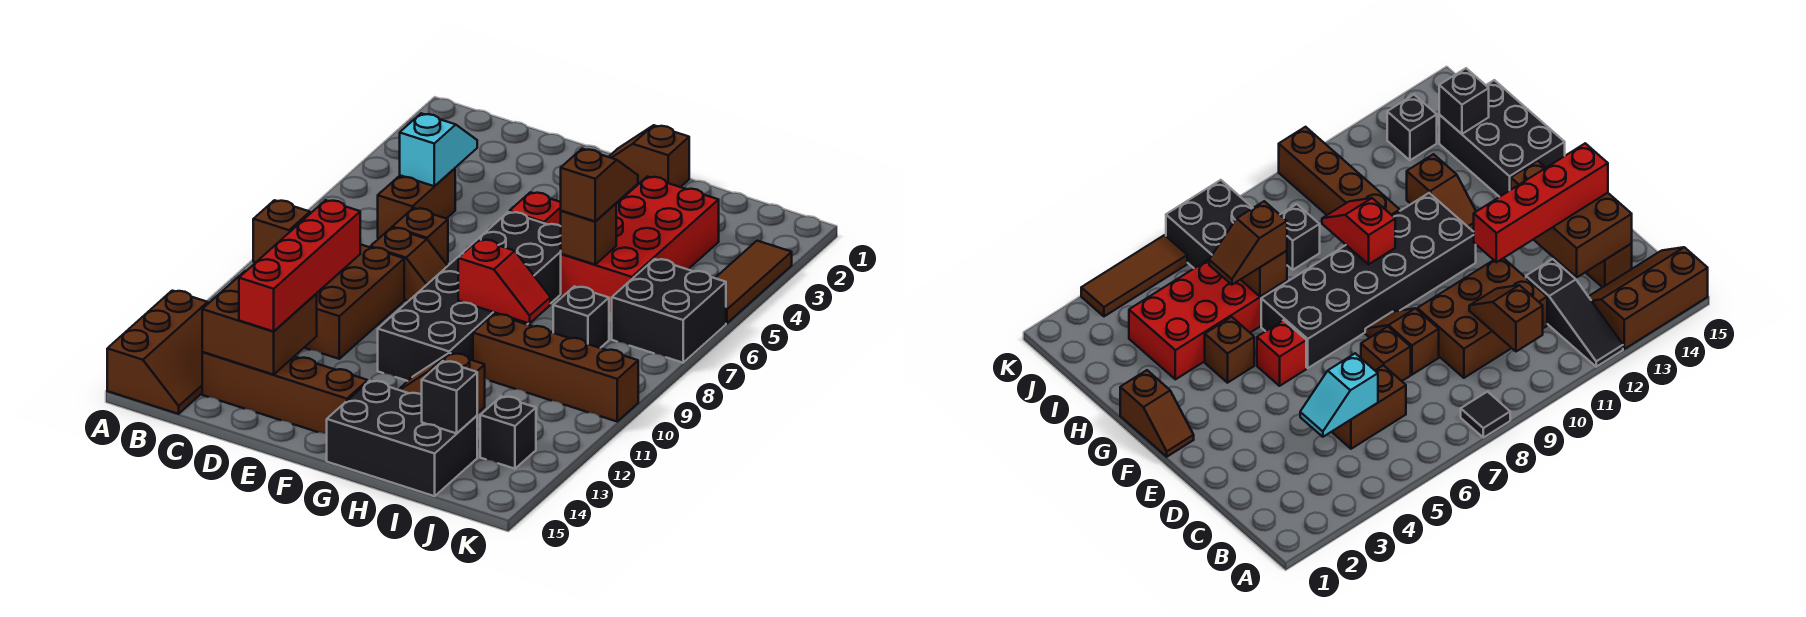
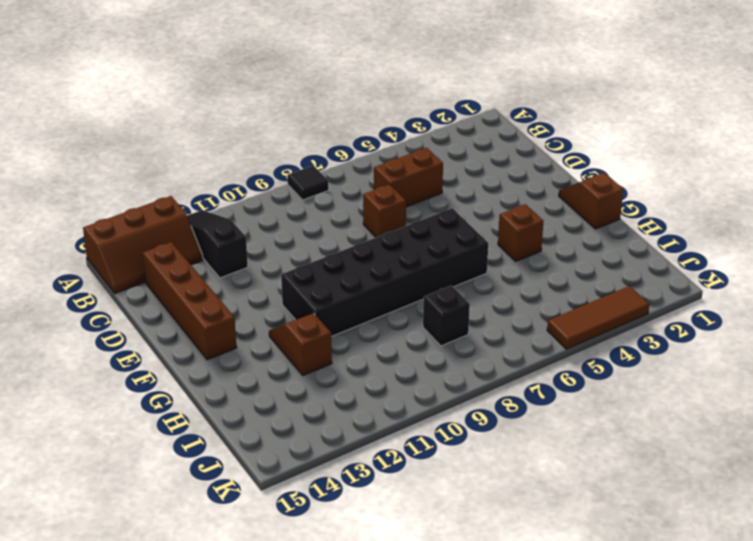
none -> brown brick C9:D11 level 1
none -> brown slope D8:E8 level 1 top D
none -> red brick F5 level 1

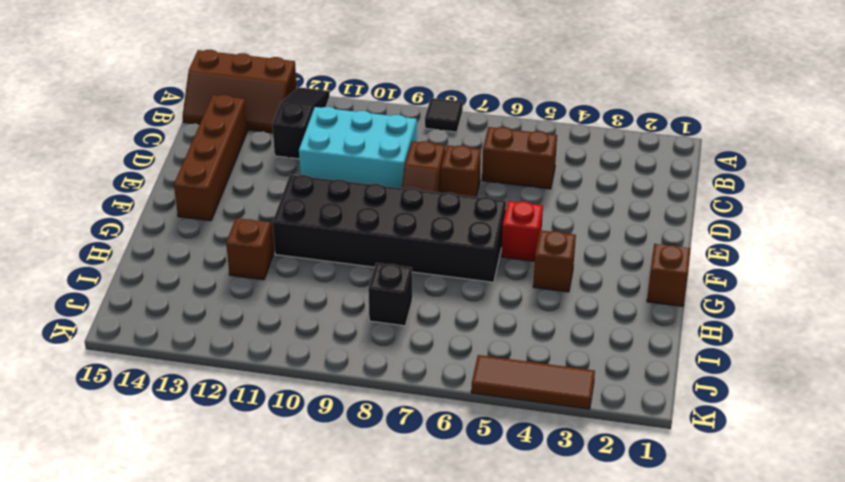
cyan brick C9:D11 level 1 -> brown brick C9:D11 level 1
none -> black brick G14:I15 level 1
none -> red brick H3:I6 level 1
none -> brown brick H10:K10 level 1

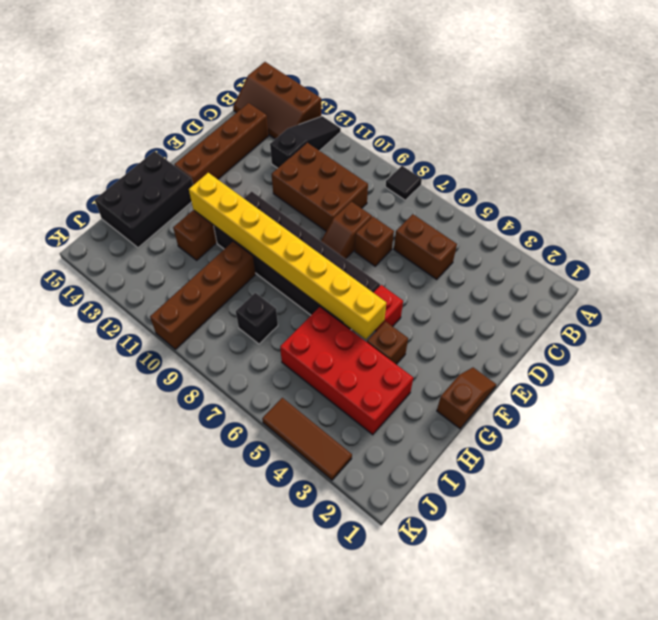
yellow brick G5:G12 level 2 -> red slope G9:H9 level 2 top G
none -> black brick J6:K7 level 1
none -> black brick J13 level 1
none -> brown slope B10:C10 level 2 top B

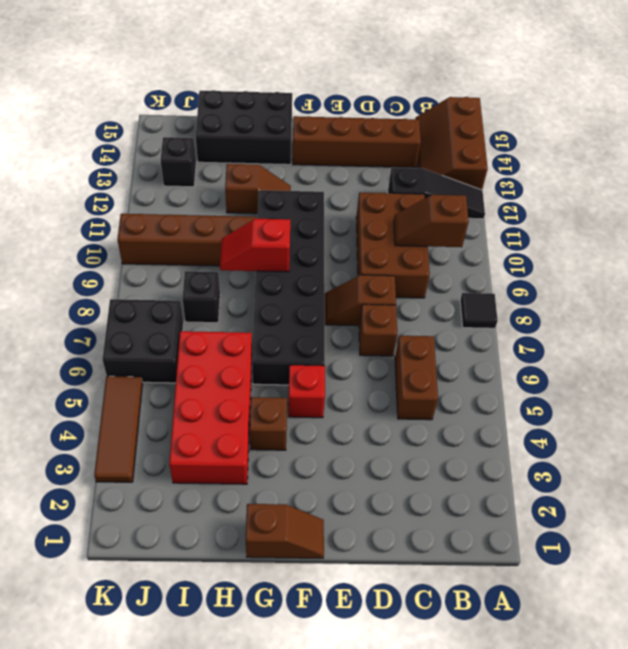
none -> cyan slope C4:C5 level 2 top 5
none -> brown brick C13:D14 level 2
none -> brown brick H6 level 2

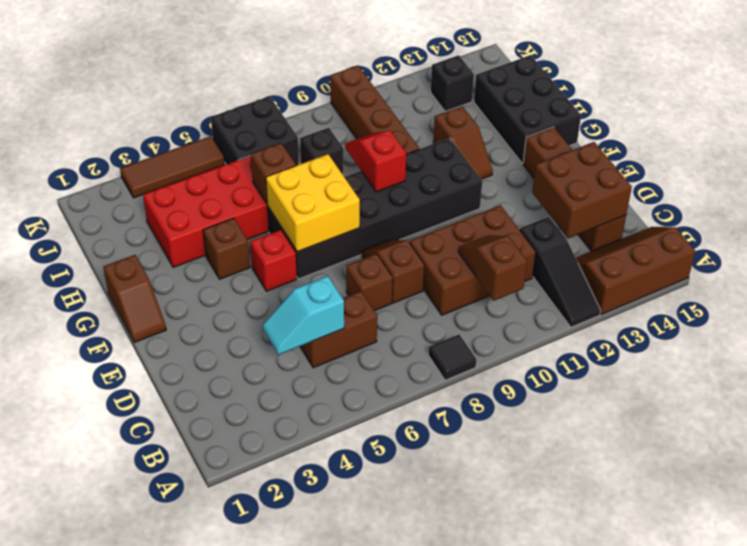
yellow brick F6:G7 level 2 -> none
none -> black brick I14 level 2
none -> red brick D11:D14 level 3
none -> brown slope H5:H6 level 3 top 6

